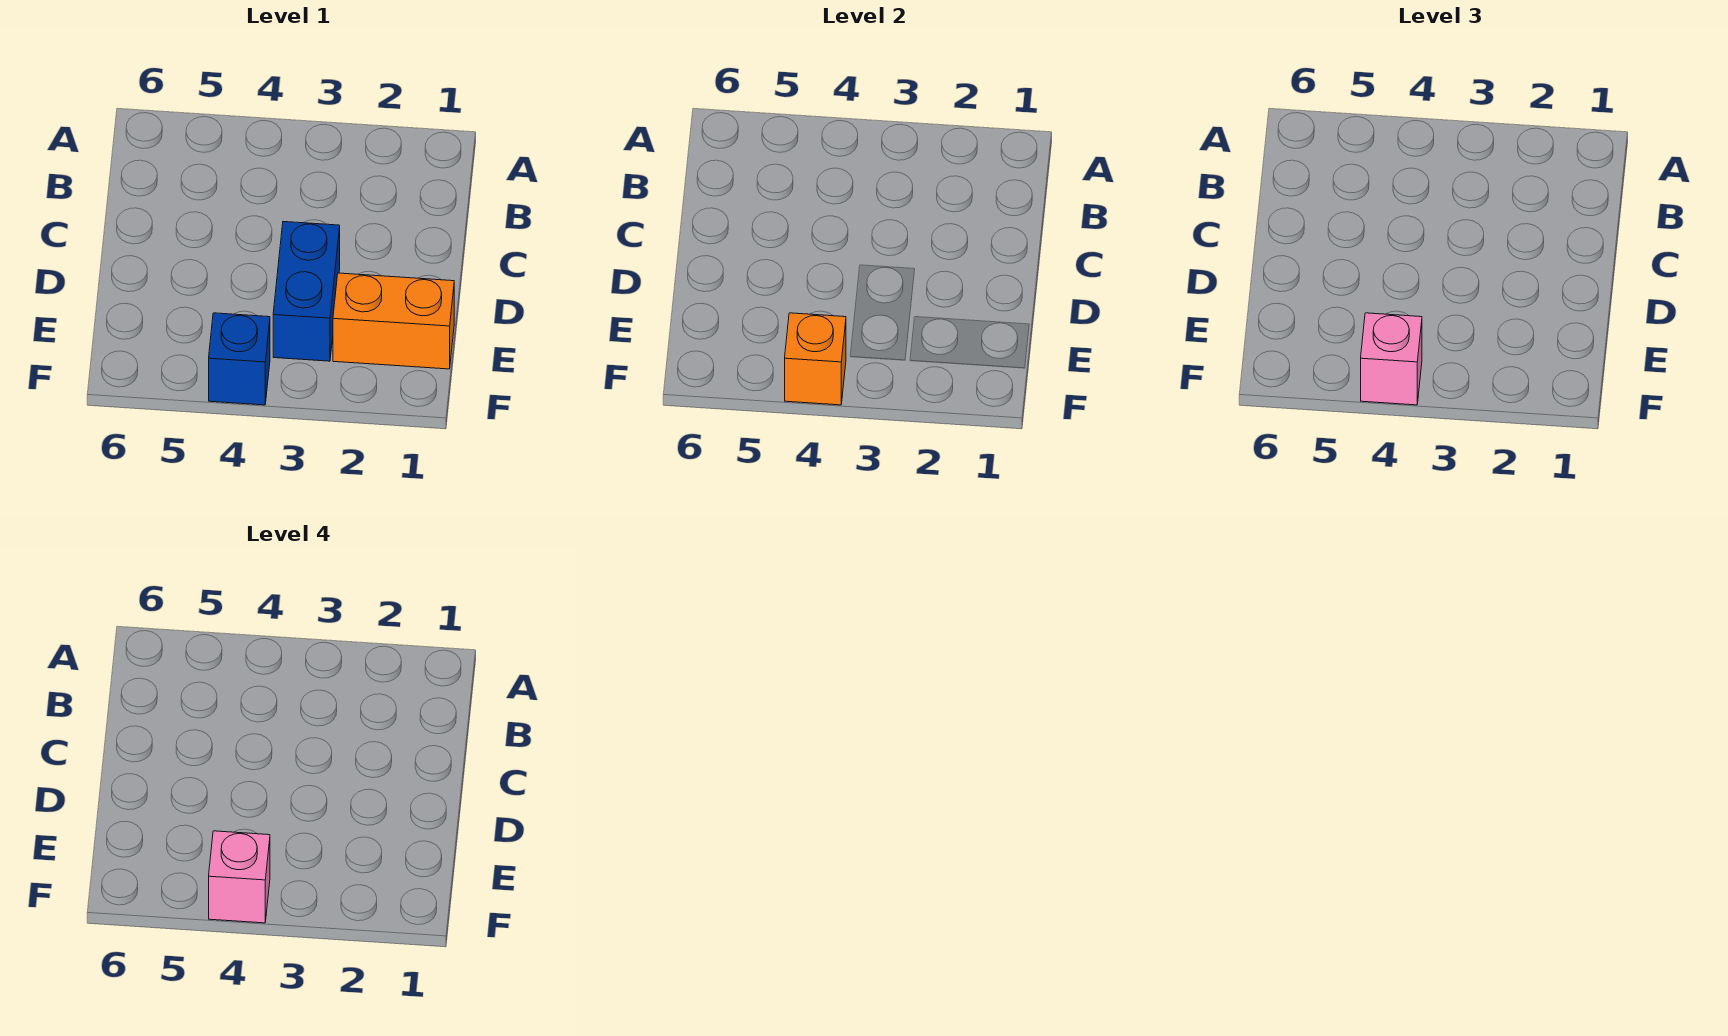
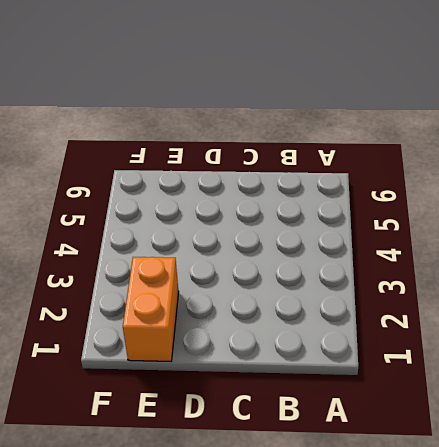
none -> blue brick D3:E3 level 1
none -> blue brick F4 level 1

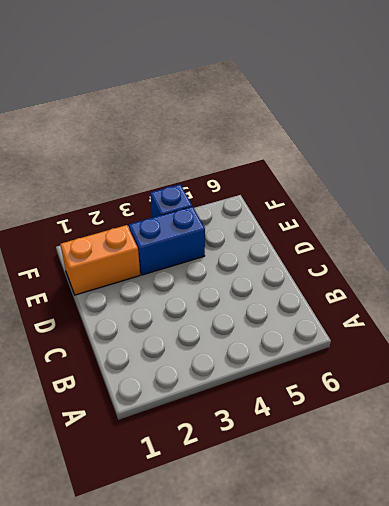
blue brick E3:E4 level 1 -> blue brick D3:E3 level 1
none -> orange brick F4 level 2
none -> pink brick F4 level 3

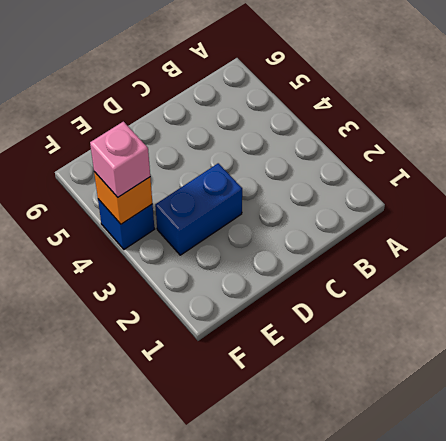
none -> orange brick E1:E2 level 1
none -> pink brick F4 level 4

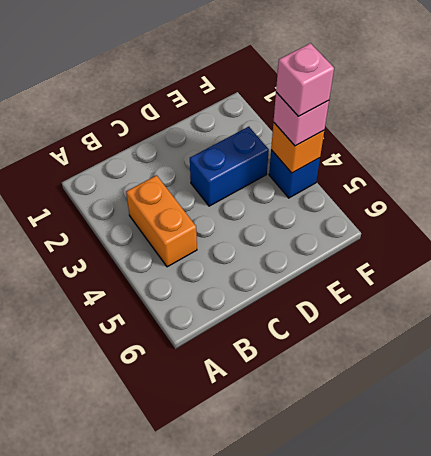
orange brick B3:B4 level 1 -> orange brick E1:E2 level 1

